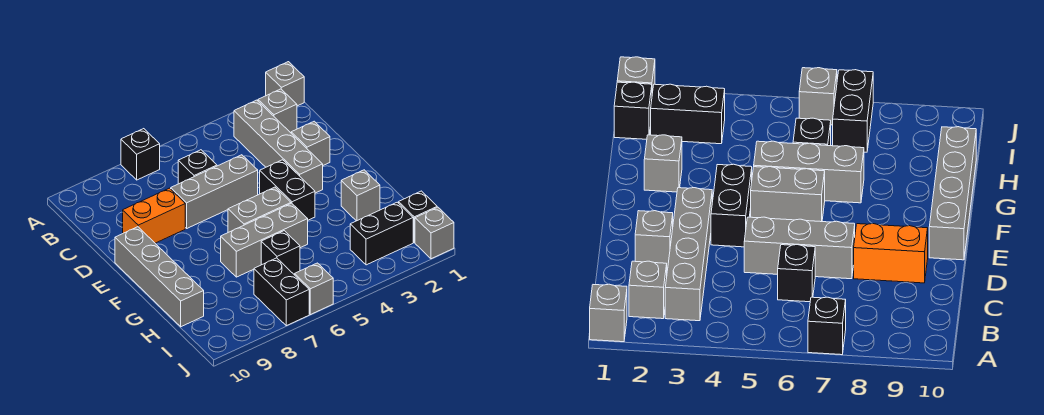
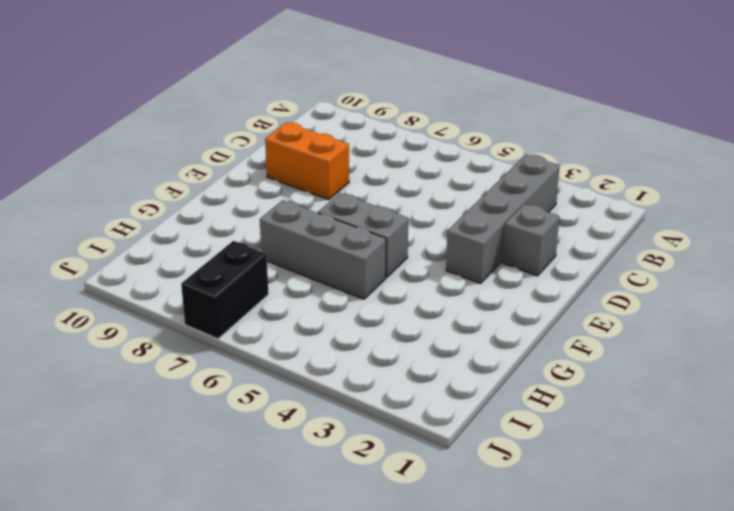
none -> grey brick A1 level 1
none -> black brick A7 level 1
none -> grey brick B2 level 1

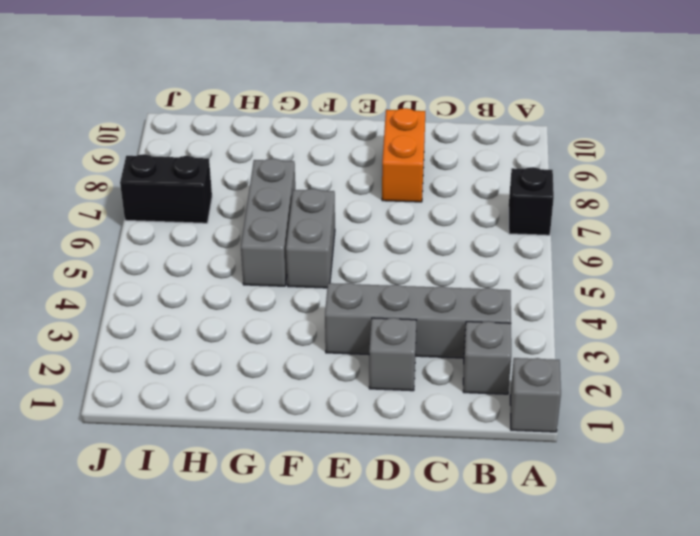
none -> black brick C6 level 1
none -> grey brick D5:D7 level 1
none -> black brick E4:F4 level 1

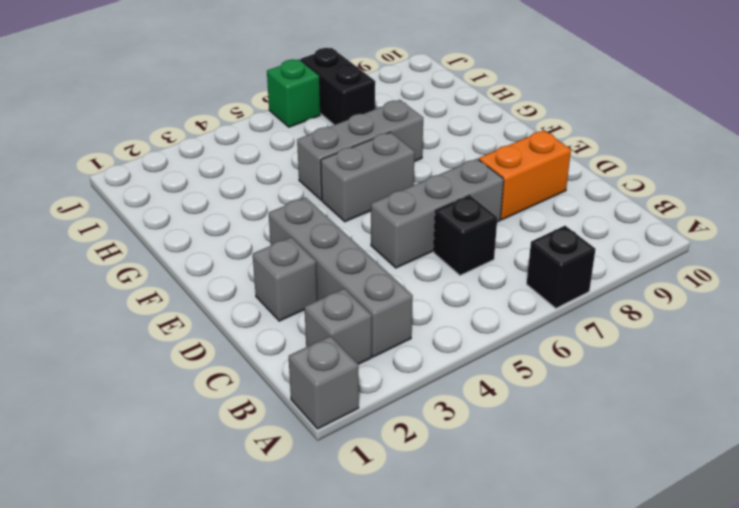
green brick J6 level 1 -> grey brick J6 level 1
none -> black brick E4:F4 level 1
none -> grey brick E10:H10 level 1
none -> grey brick G2 level 1

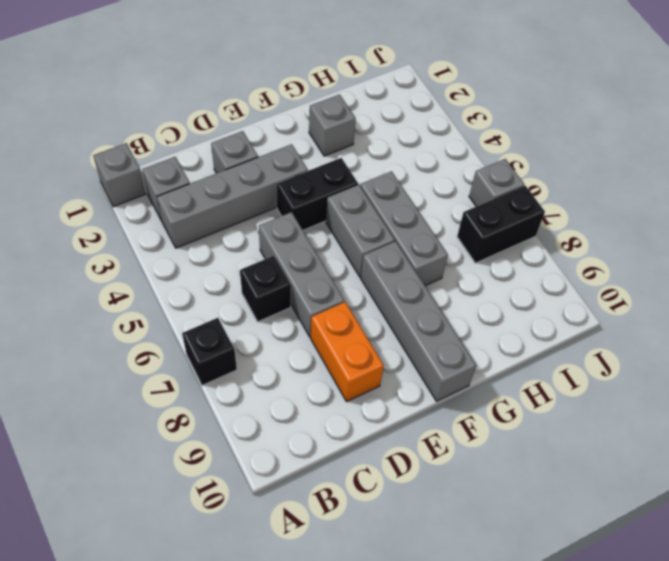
grey brick F7:F10 level 1 -> grey brick E10:H10 level 1
none -> black brick H6 level 1
none -> black brick I1 level 1
none -> black brick I2:I3 level 1

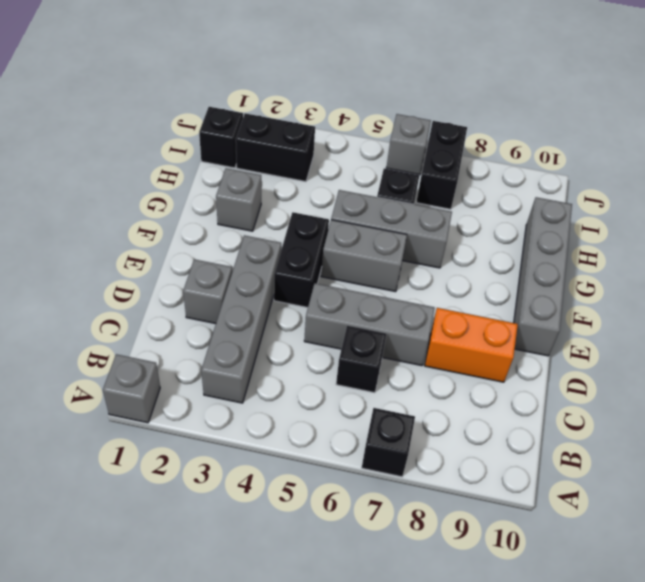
none -> grey brick B2 level 1
none -> grey brick J1 level 1

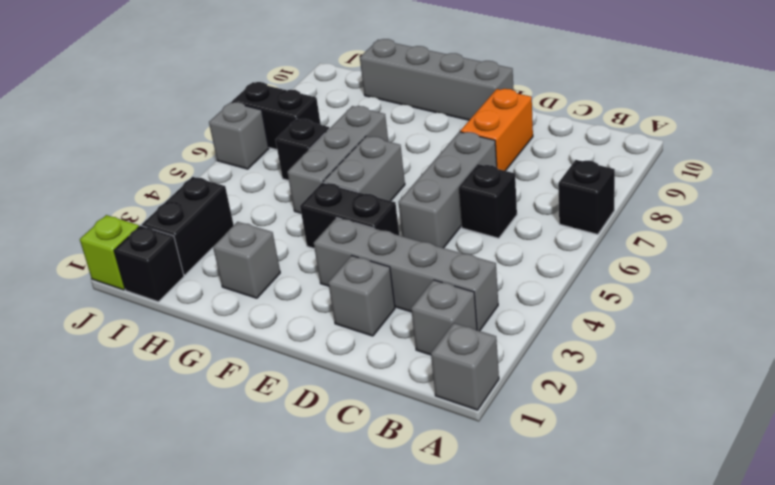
lime brick J1 level 1 -> grey brick J1 level 1

